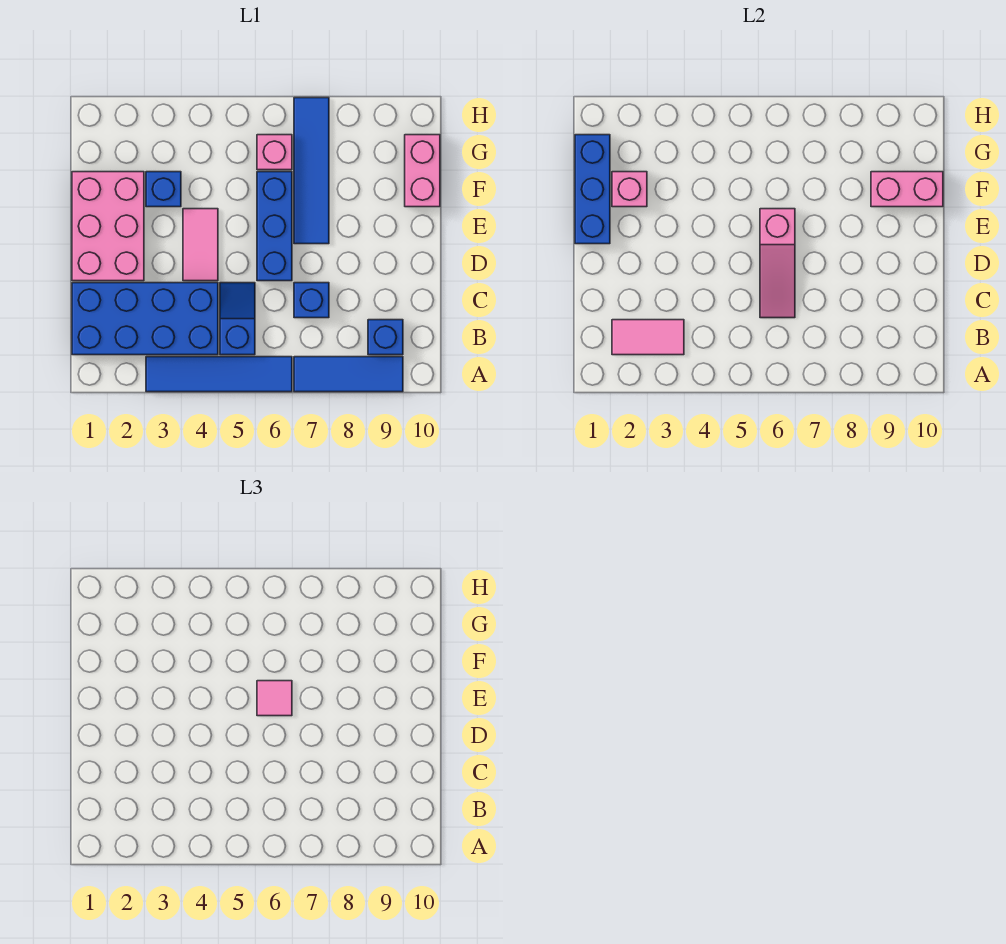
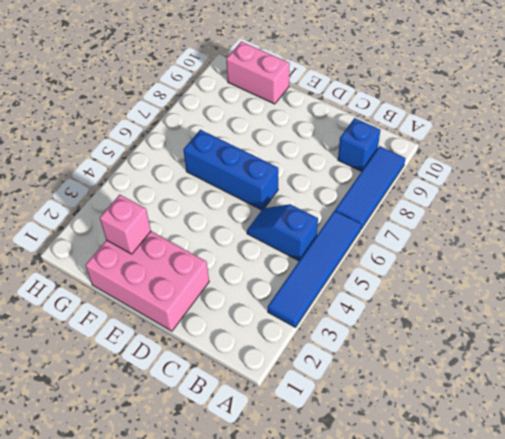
none -> blue brick B1:C4 level 1
none -> blue brick C7 level 1
none -> pink tile D4:E4 level 1

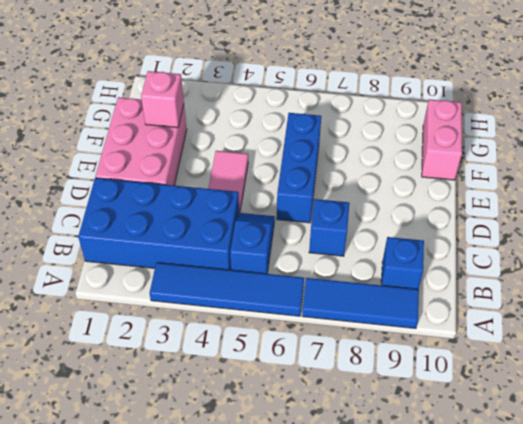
none -> blue tile E7:H7 level 1
none -> blue brick F3 level 1
none -> pink brick G6 level 1

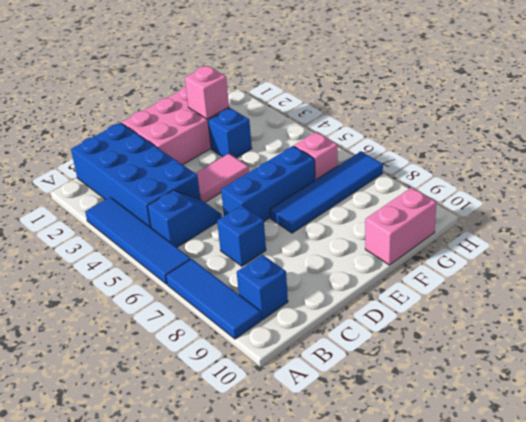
none -> pink tile B2:B3 level 2
none -> pink slope C6:E6 level 2 top E
none -> blue brick E1:G1 level 2

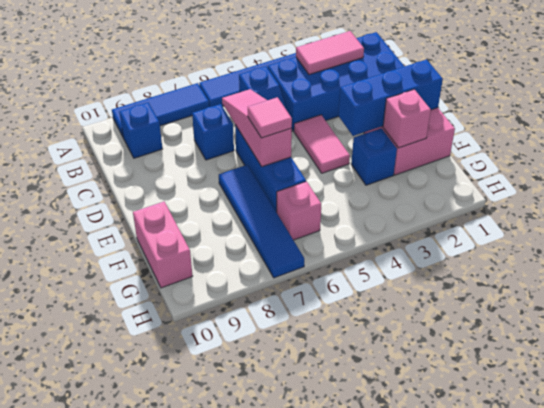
blue brick E1:E3 level 2 -> blue brick E1:G1 level 2
none -> pink brick F9:F10 level 2

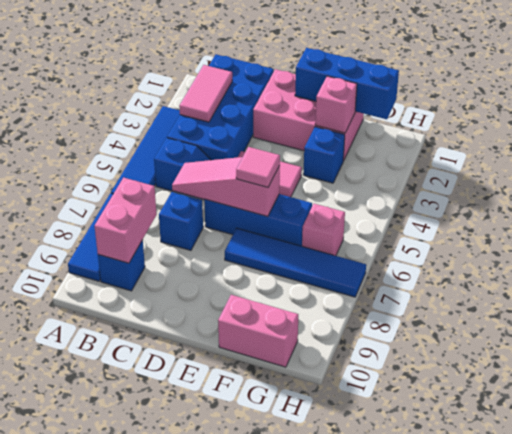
pink brick B8:B9 level 2 -> pink brick F9:F10 level 2

